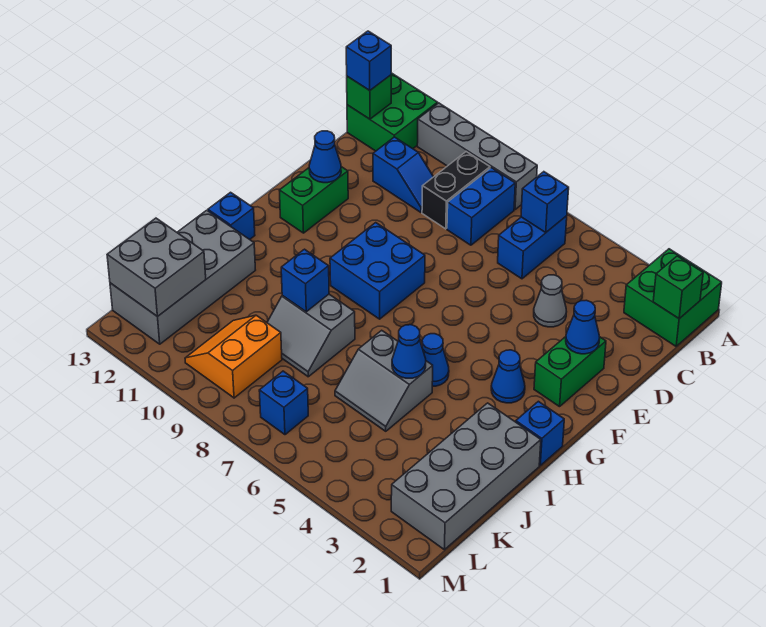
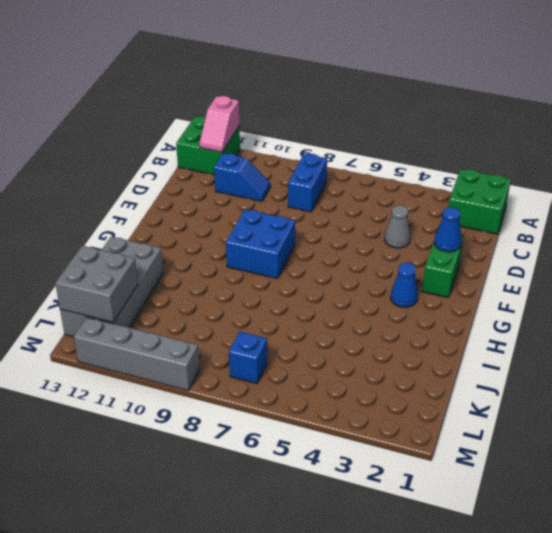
pink slope A12:B12 level 2 top A -> none
grey brick M9:M12 level 1 -> grey brick A8:A11 level 1
none -> blue brick B6:C6 level 1
none -> black brick B9:C9 level 1
none -> green brick E12:F12 level 1
none -> blue brick H1 level 1

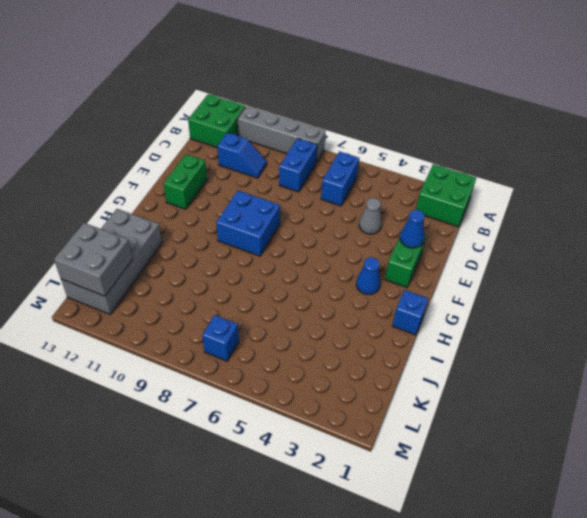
none -> black brick B9:C9 level 1
none -> blue cone H5 level 1
none -> blue brick H13 level 1
none -> grey brick I1:L2 level 1

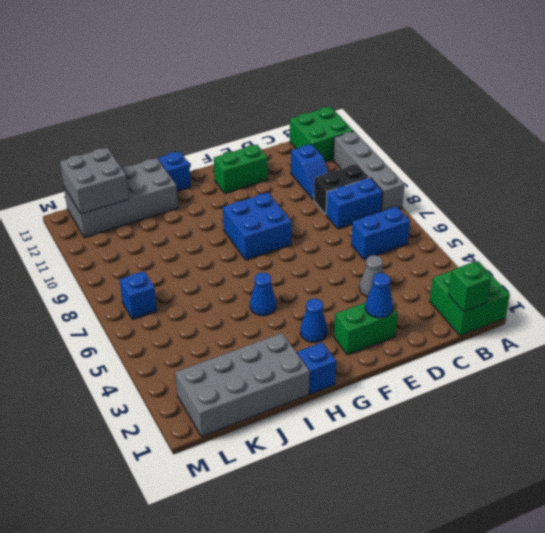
none -> grey slope I5:J6 level 1 top I
none -> grey slope I8:J9 level 1 top I
none -> orange slope K9:L10 level 1 top 9
none -> blue brick B6 level 2

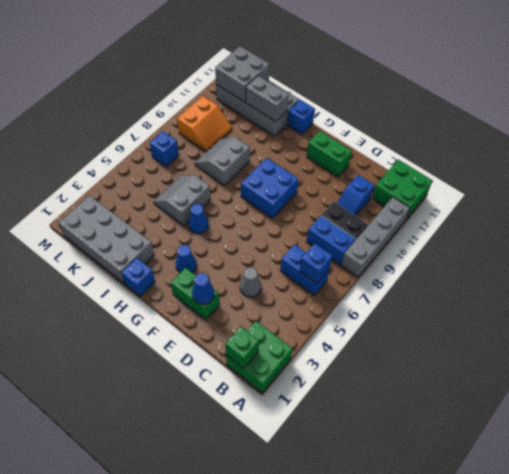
grey brick I12:J12 level 2 -> none
orange slope K9:L10 level 1 top L -> orange slope K9:L10 level 1 top 9
none -> green brick B13 level 2
none -> blue cone E12 level 2
none -> blue cone I5 level 2
none -> blue brick I9 level 2

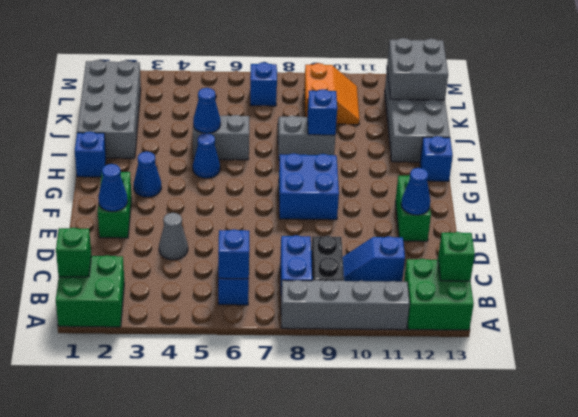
none -> blue brick B13 level 3

